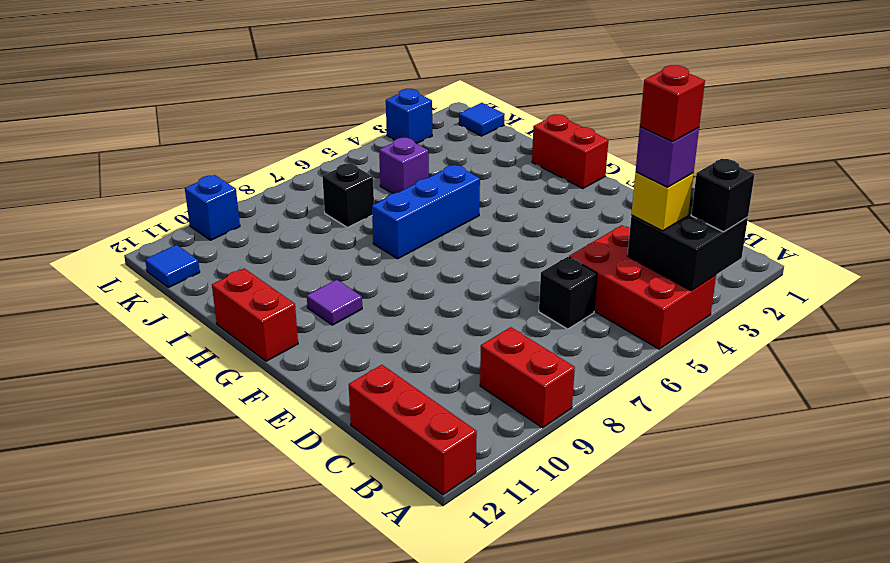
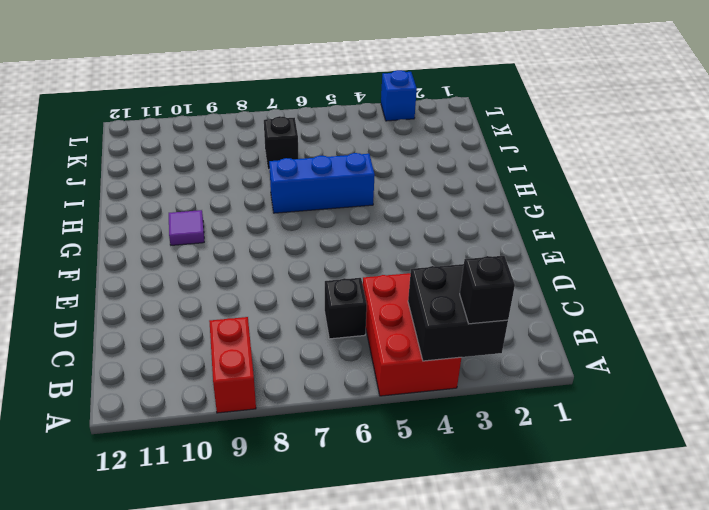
none -> red brick A12:C12 level 1
none -> red brick G1:H1 level 1
none -> red brick G12:H12 level 1

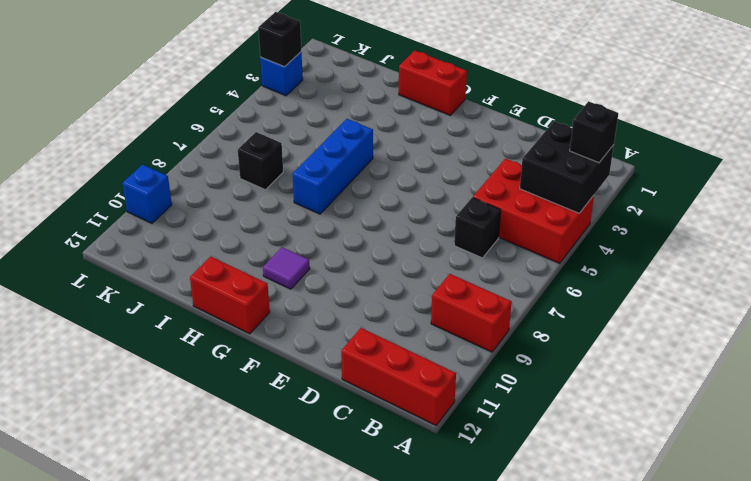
black brick L3 level 2 -> none
none -> purple brick J5 level 1
none -> blue tile K1 level 1
none -> blue tile K12 level 1

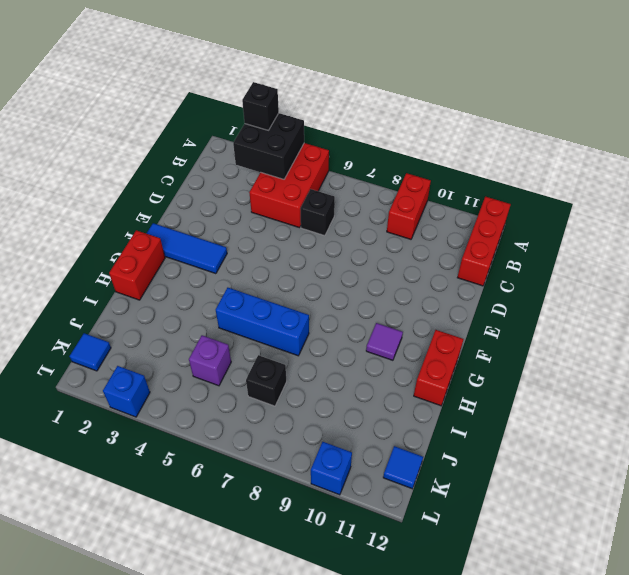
blue tile F1:F3 level 1 -> none
none -> yellow brick B4 level 3
none -> purple brick B4 level 4
none -> red brick B4 level 5

